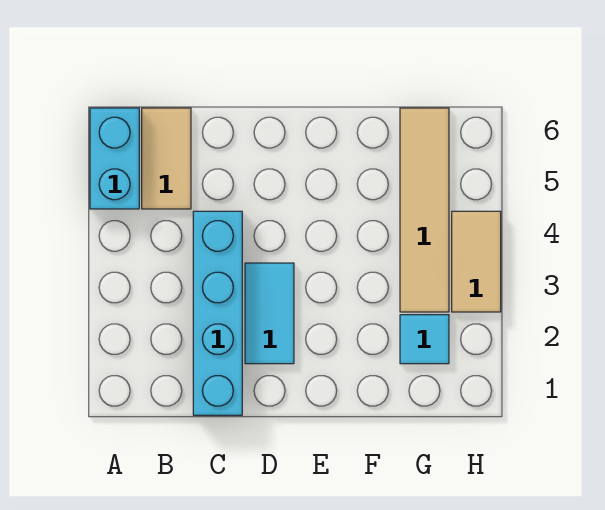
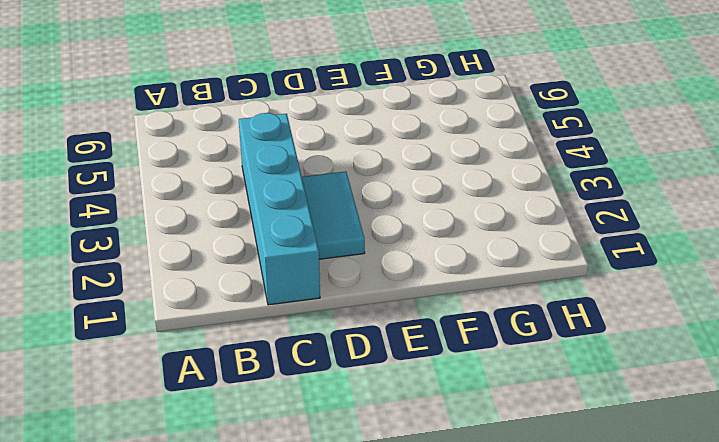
none -> cyan brick A5:A6 level 1
none -> tan tile B5:B6 level 1

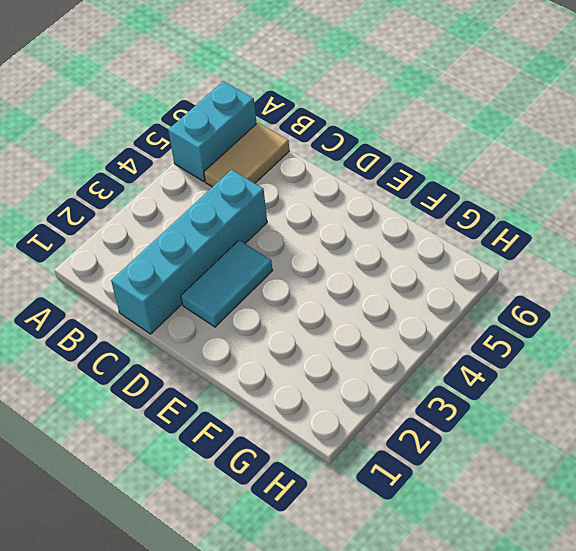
none -> cyan tile G2 level 1
none -> tan tile G3:G6 level 1

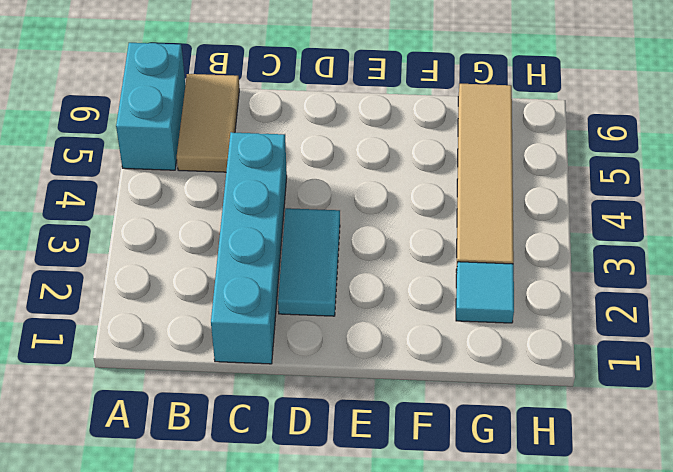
none -> tan tile H3:H4 level 1

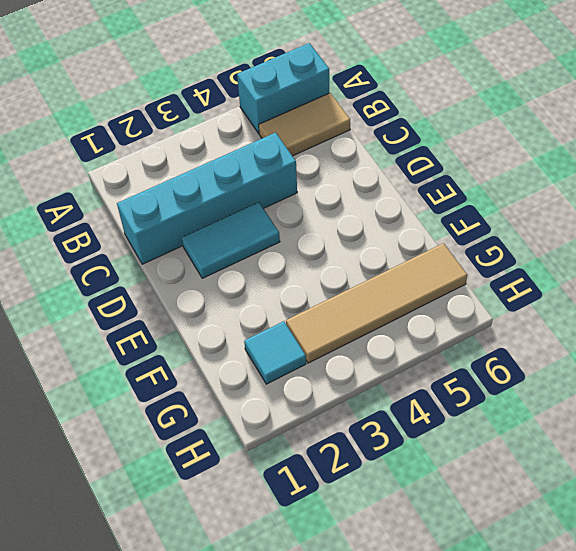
none -> tan tile H3:H4 level 1

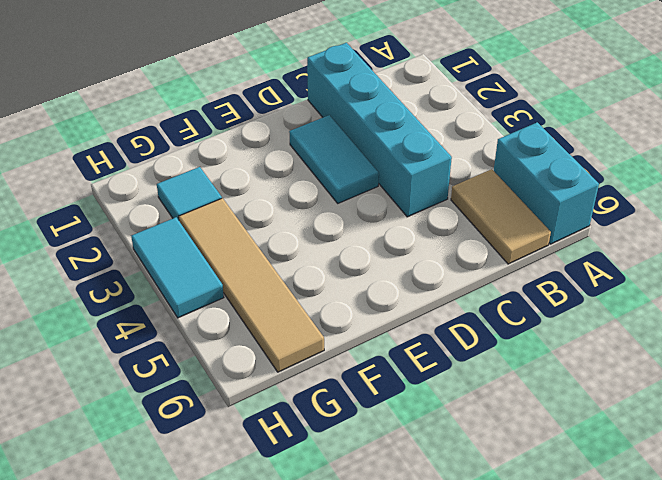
cyan tile H3:H4 level 1 -> tan tile H3:H4 level 1

